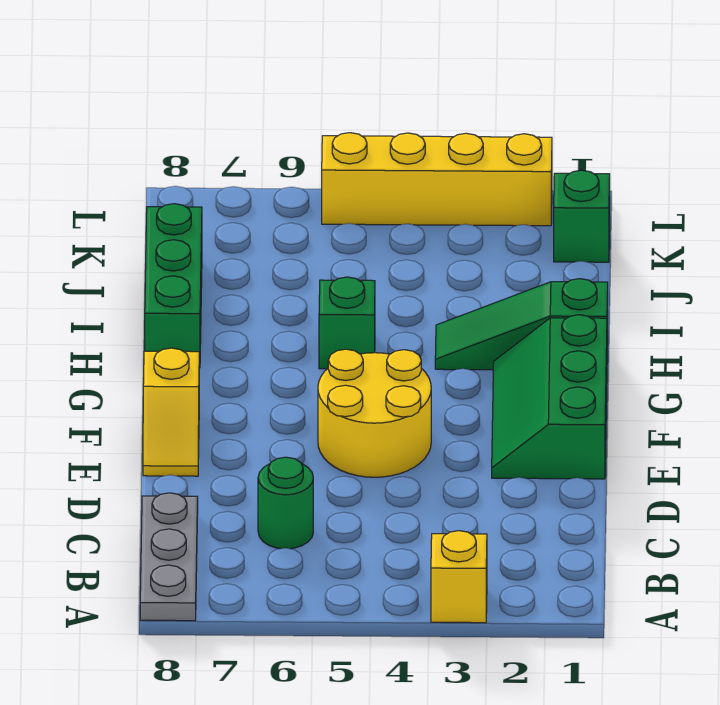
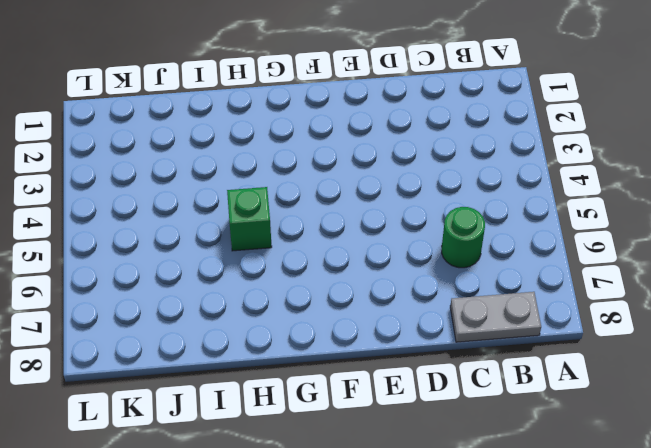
grey plate B8:C8 level 1 -> grey plate A8:C8 level 1
none -> yellow brick A3 level 1
none -> green slope E1:G2 level 1 top 1

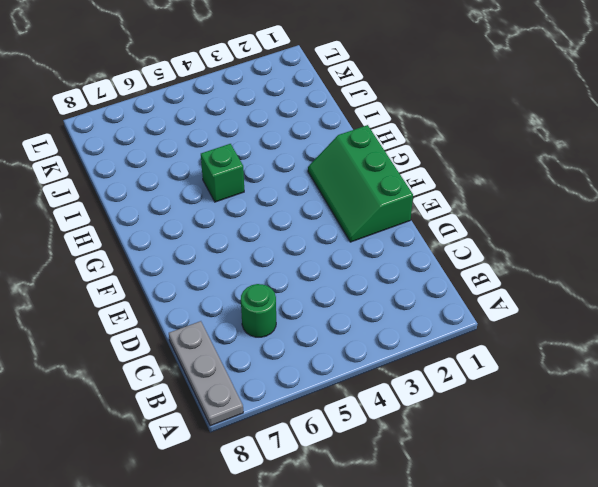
none -> yellow brick A3 level 1
none -> yellow round brick E4:F5 level 1

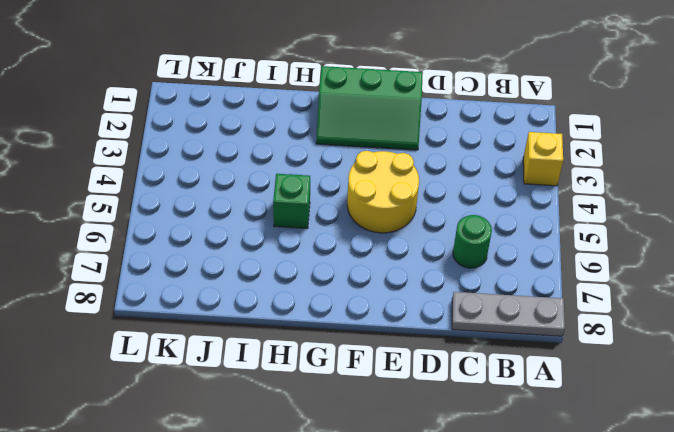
none -> yellow slope E8:F8 level 1 top F
none -> green slope H1:H3 level 1 top 1

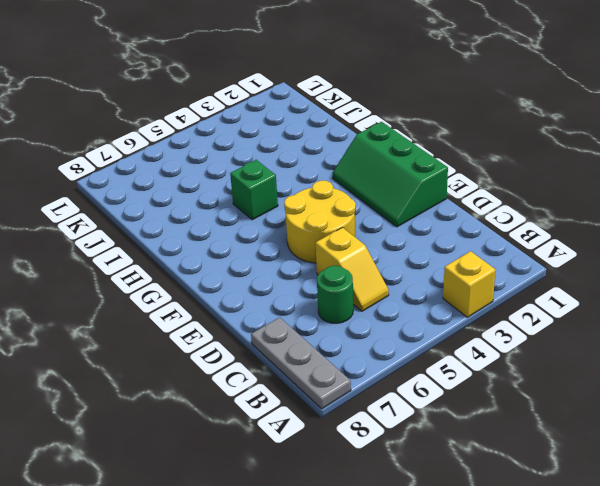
yellow slope C5:D5 level 1 top D -> yellow slope E8:F8 level 1 top F
none -> green slope H1:H3 level 1 top 1
none -> green brick H8:J8 level 1

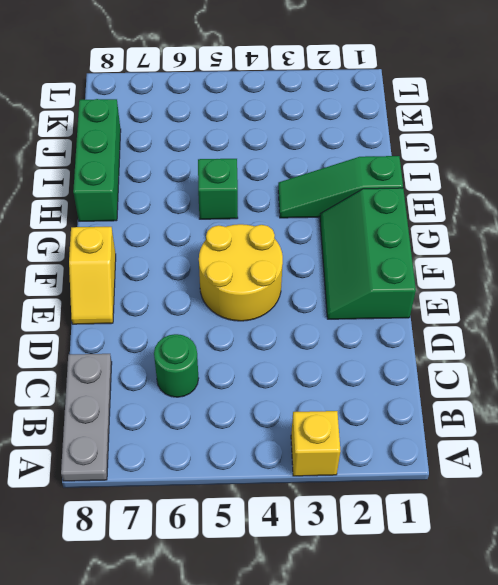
none -> green brick K1 level 1
none -> yellow brick L2:L5 level 1

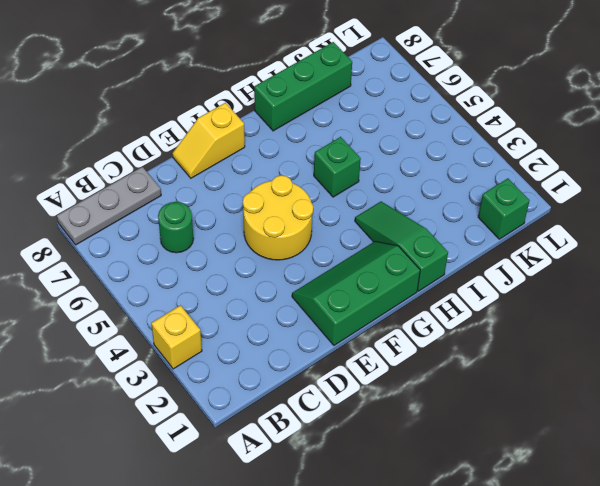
none -> yellow brick L2:L5 level 1

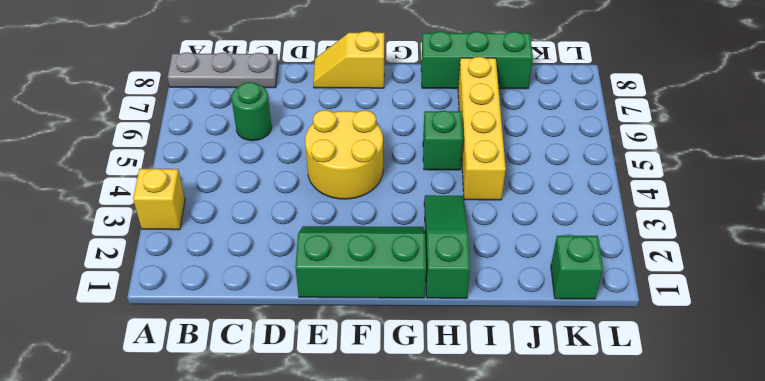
yellow brick I4:I7 level 1 -> yellow brick L2:L5 level 1

